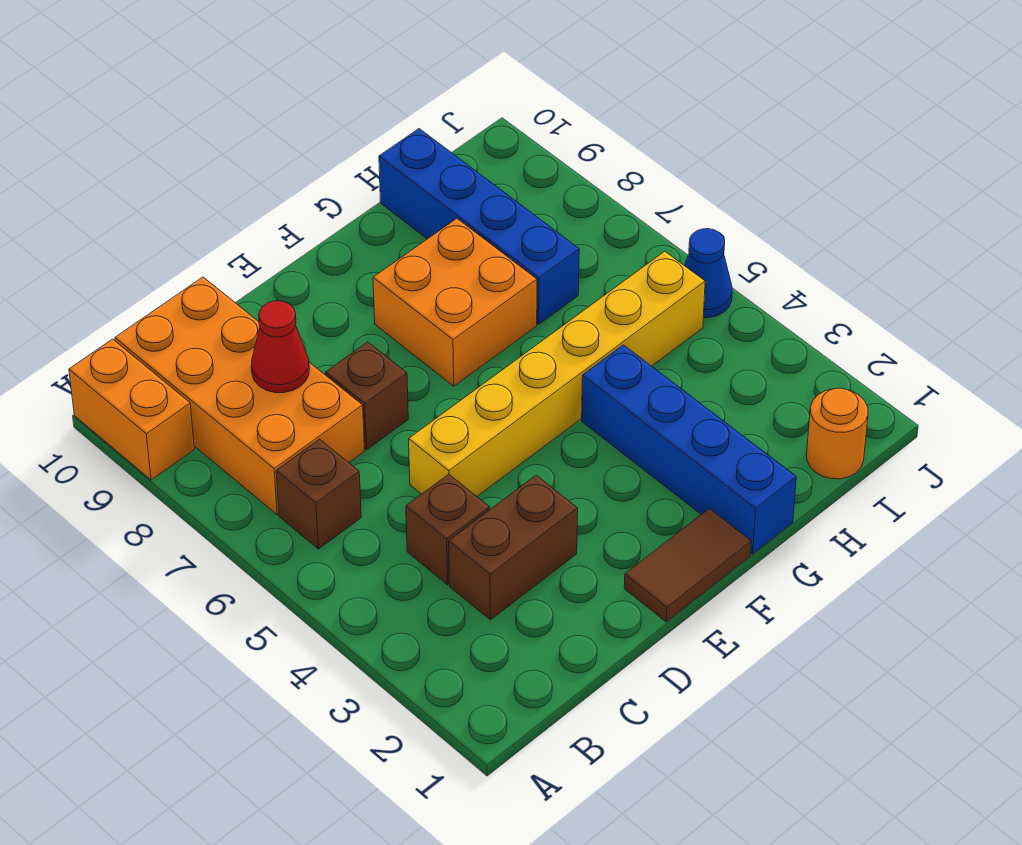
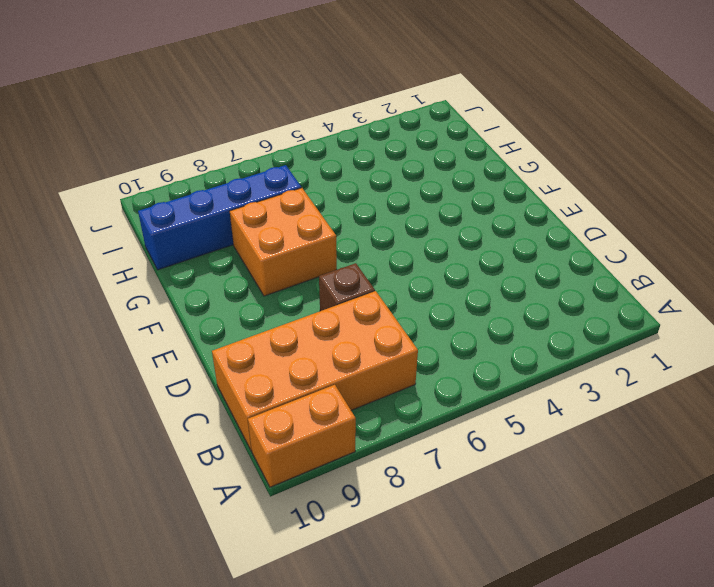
none -> brown brick B6 level 1
none -> brown brick C3:D3 level 1
none -> brown brick C4 level 1

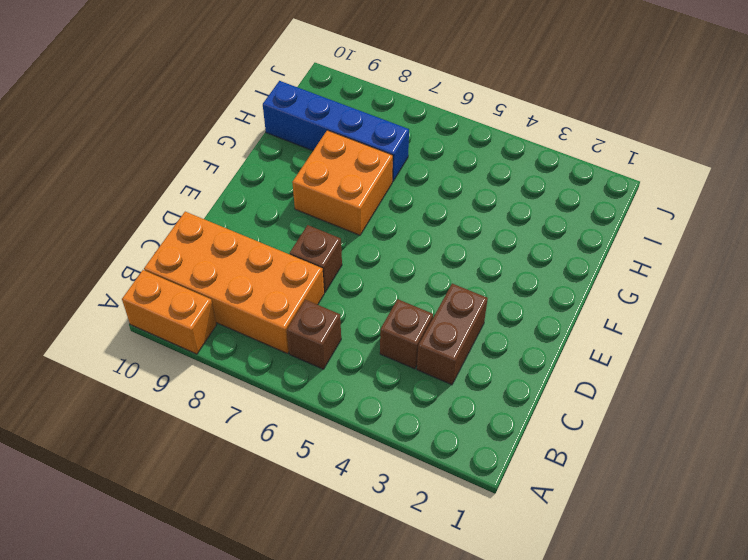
none -> yellow brick D5:I5 level 1
none -> brown tile E1:F1 level 1
none -> blue brick G1:G4 level 1

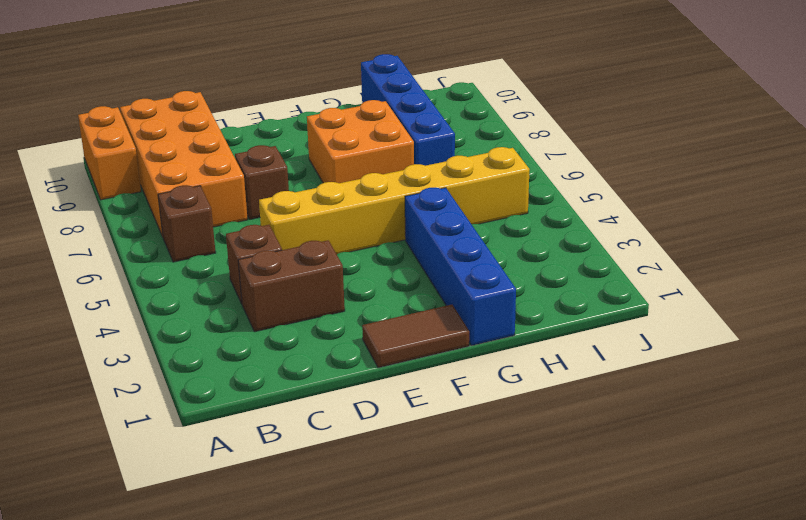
none -> orange round brick I1 level 1
none -> blue cone J5 level 1
none -> red cone C8 level 2

